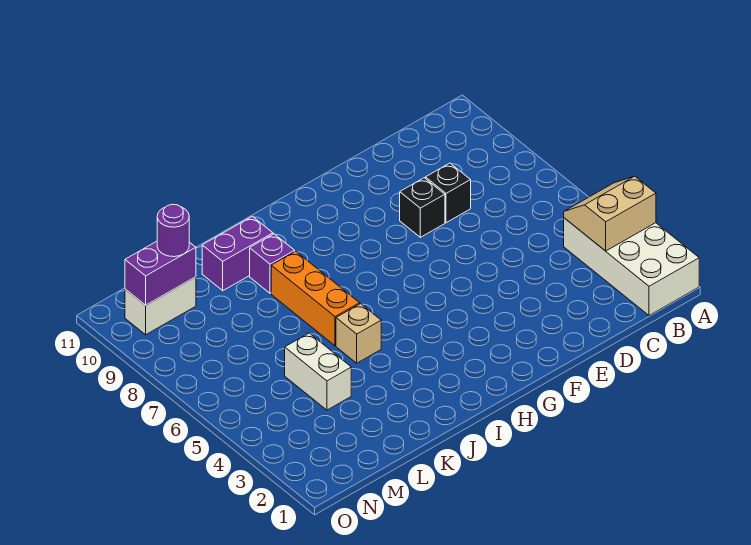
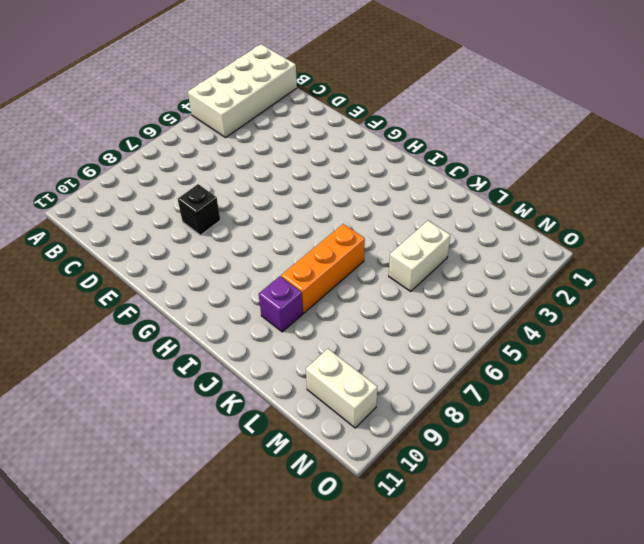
none -> black brick D8 level 1
none -> tan brick J5 level 1
none -> purple brick J10:K10 level 1

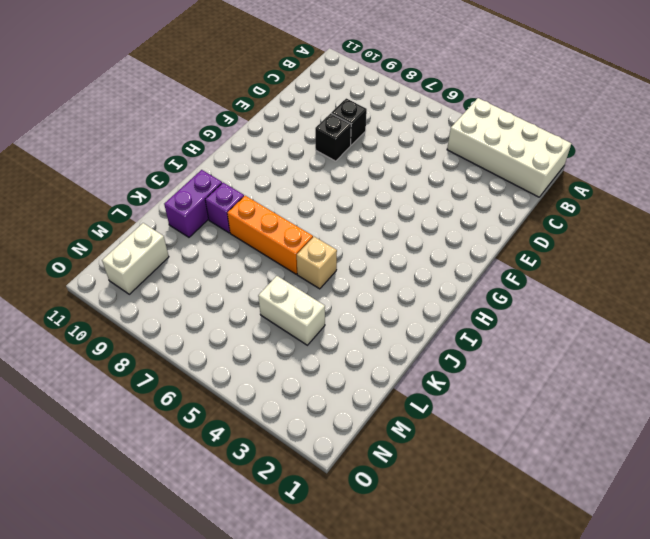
none -> tan slope A3:B4 level 2 top 3
none -> purple brick M10:N10 level 2
none -> purple round brick M10 level 3

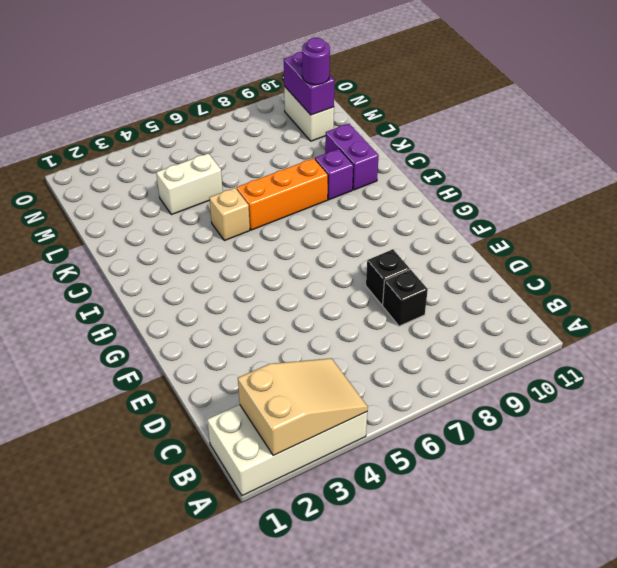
tan slope A2:B4 level 2 top 2 -> tan slope A3:B4 level 2 top 3

